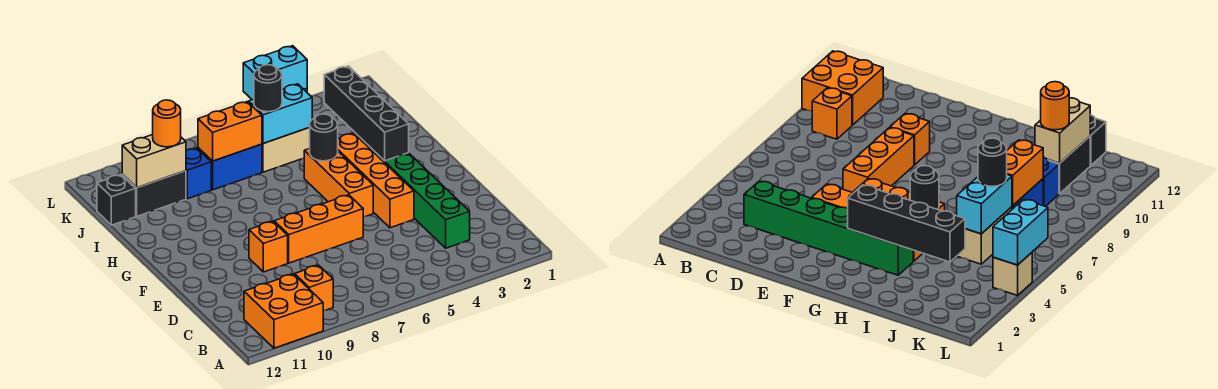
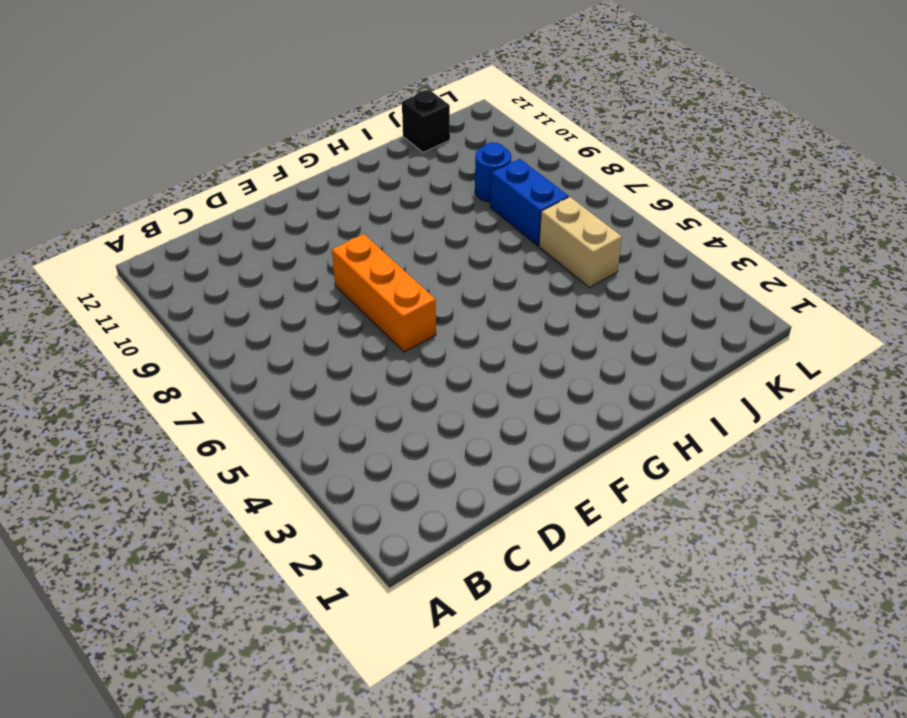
blue round brick J9 level 1 -> blue brick J9 level 1
none -> orange brick A10:B11 level 1
none -> orange brick B9 level 1
none -> green brick C3:H3 level 1

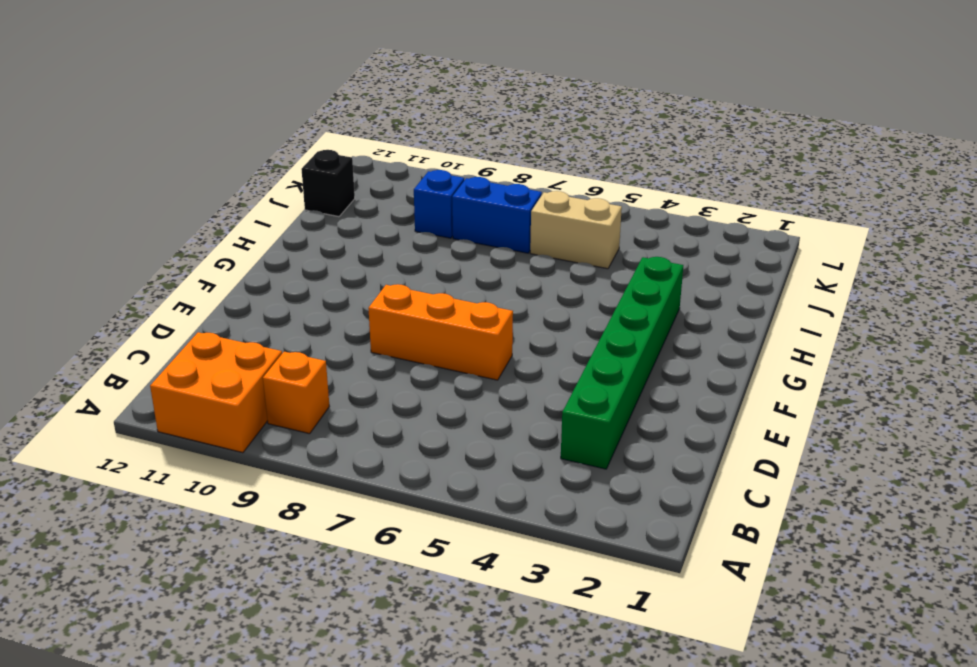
none -> orange brick E4:H4 level 1
none -> orange brick E9 level 1
none -> orange brick F5:H5 level 1

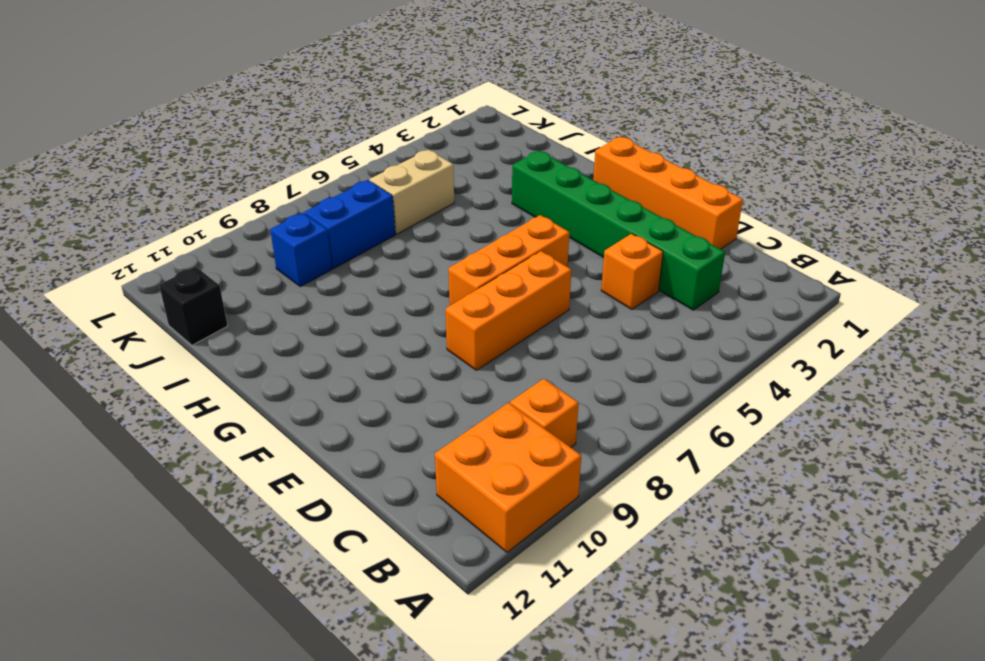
orange brick D1:G1 level 1 -> orange brick E4:H4 level 1
orange brick D4 level 1 -> orange brick E9 level 1
orange brick F5:F7 level 1 -> orange brick F5:H5 level 1
none -> black brick J10:J11 level 1
none -> tan brick L4 level 1
none -> black brick G3:J3 level 2

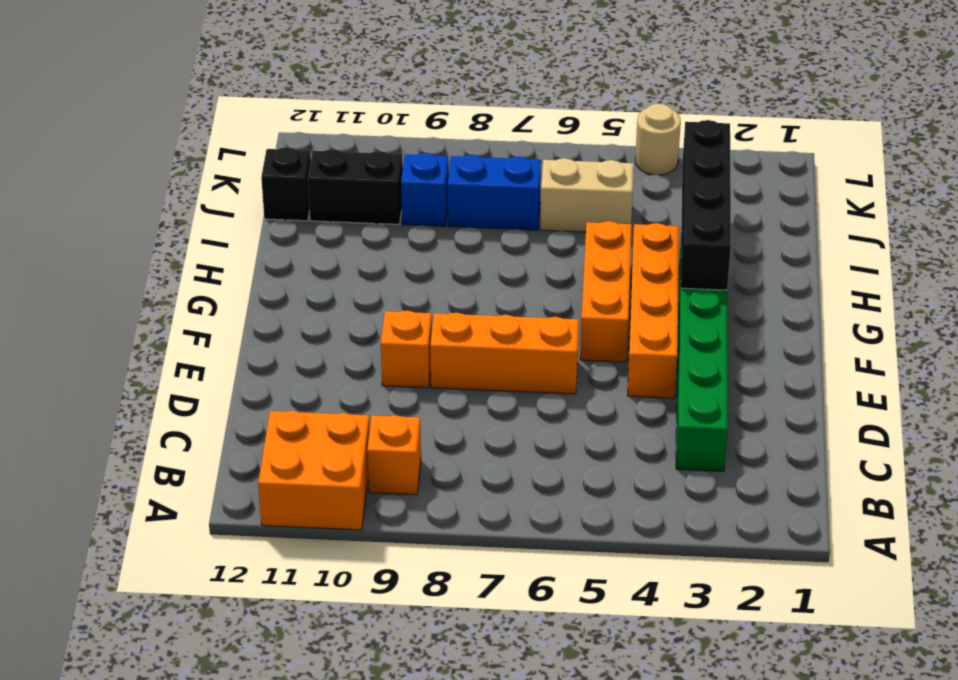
tan round brick L4 level 1 -> tan brick L4 level 1
none -> black round brick H5 level 2
none -> cyan brick J5:J6 level 2
none -> orange brick J7:J8 level 2

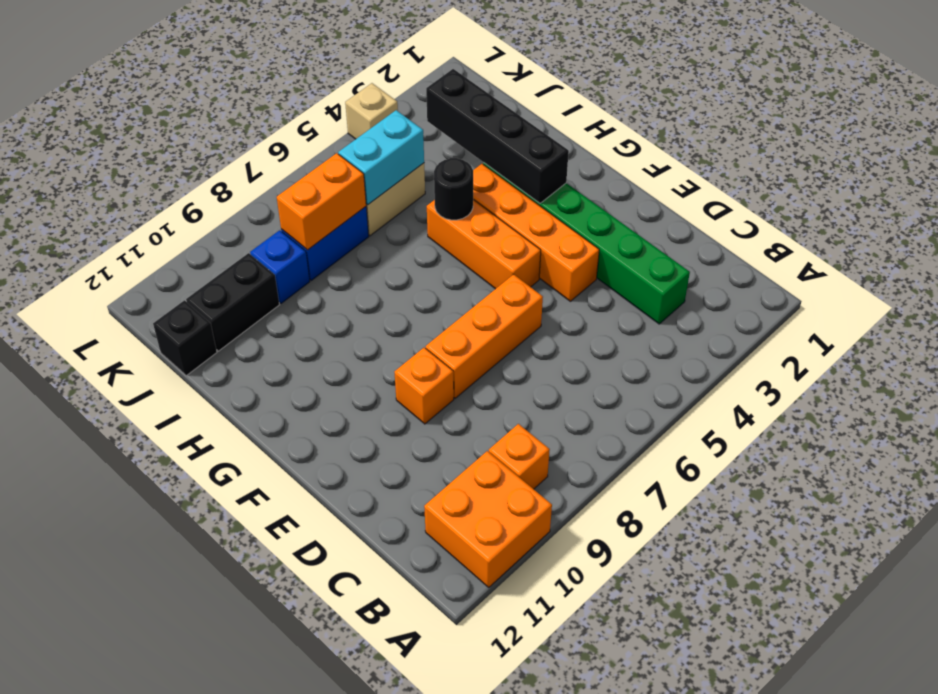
none -> tan brick J10:J11 level 2
none -> cyan brick L4:L5 level 2
none -> black round brick J6 level 3

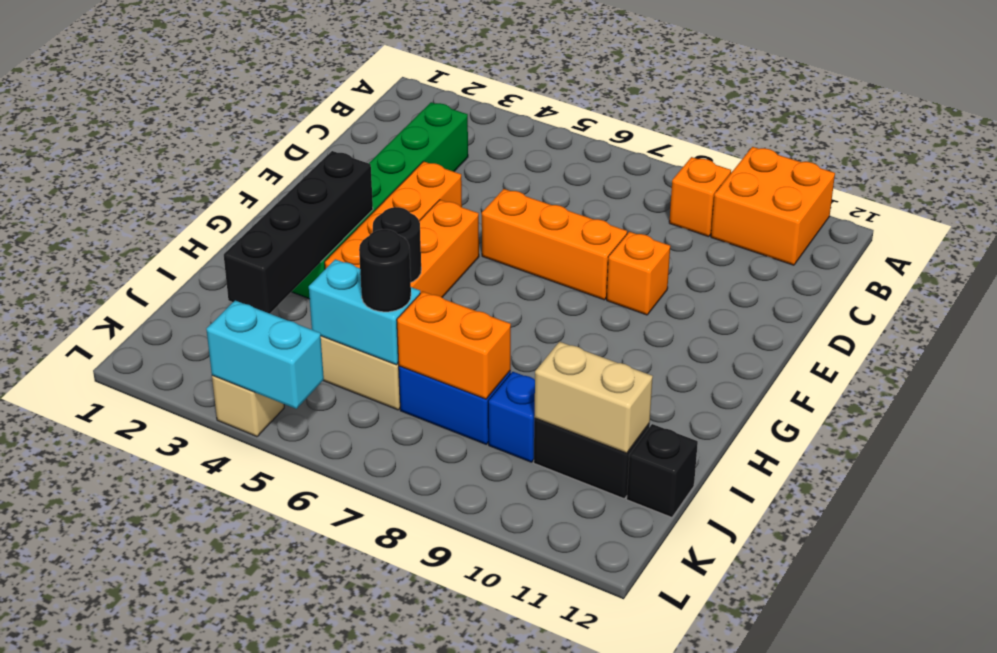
none -> orange round brick J10 level 3

